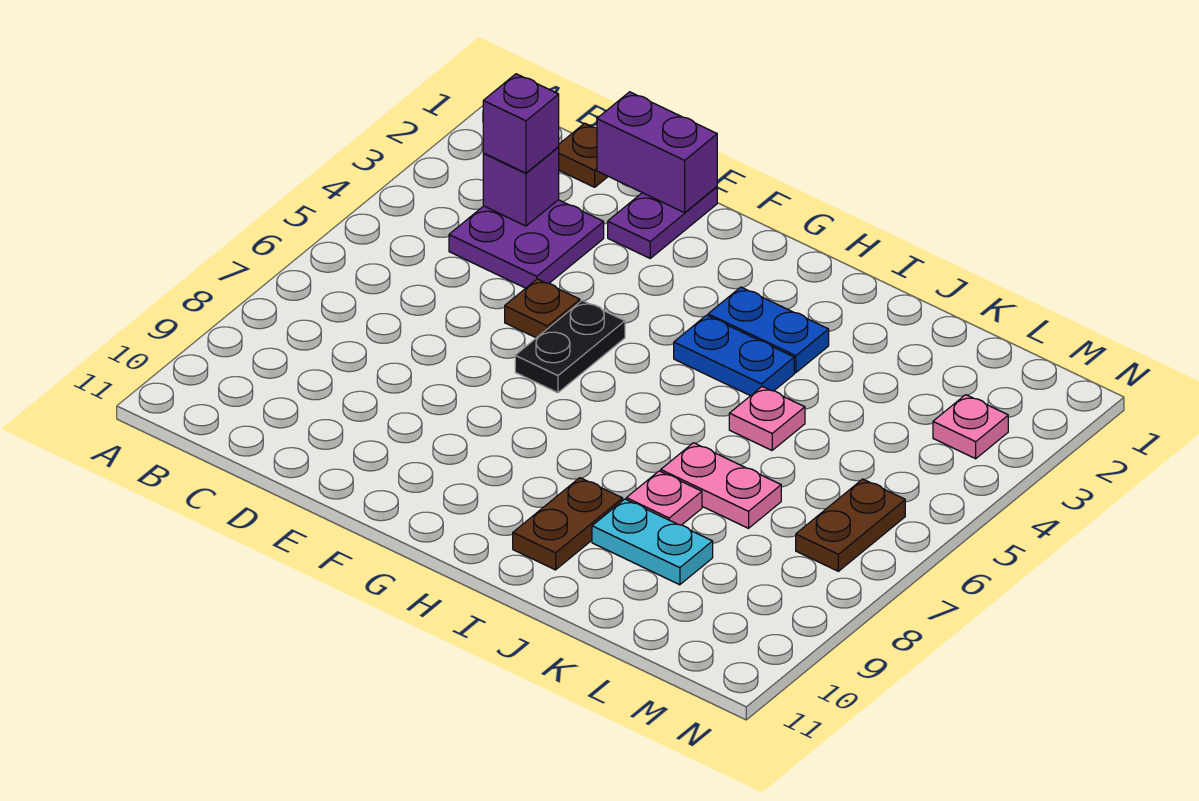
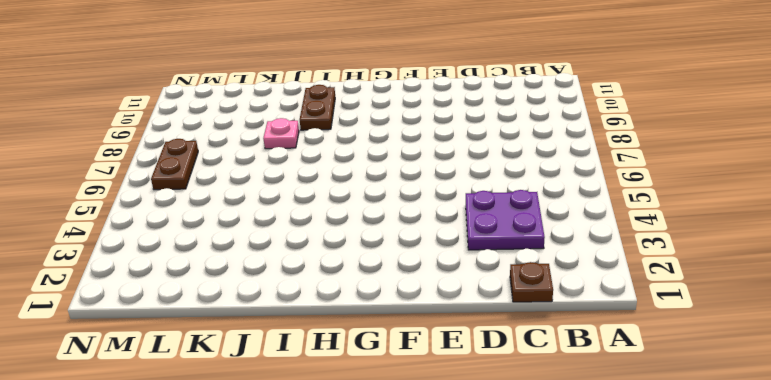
none -> purple plate E1:E2 level 1
none -> brown plate E5 level 1
none -> black plate F5:F6 level 1

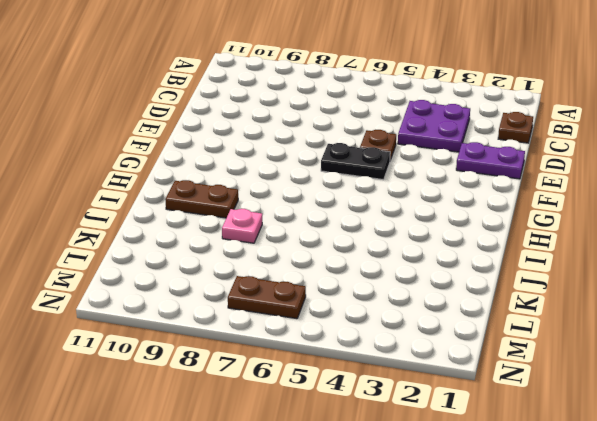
none -> blue plate H3:I3 level 1
none -> blue plate H4:I4 level 1
none -> pink plate J5 level 1

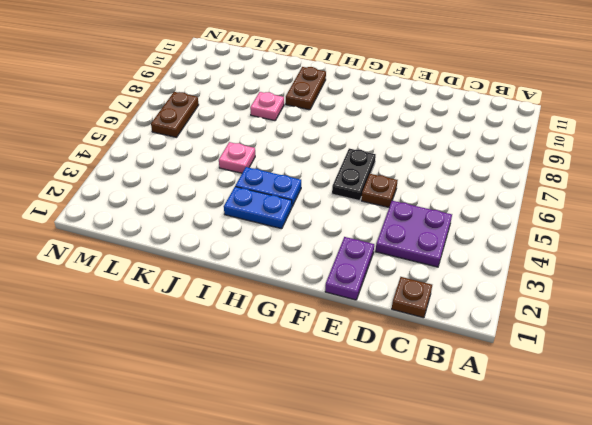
none -> pink plate J7:K7 level 1
none -> cyan plate J9:K9 level 1
none -> pink plate M3 level 1

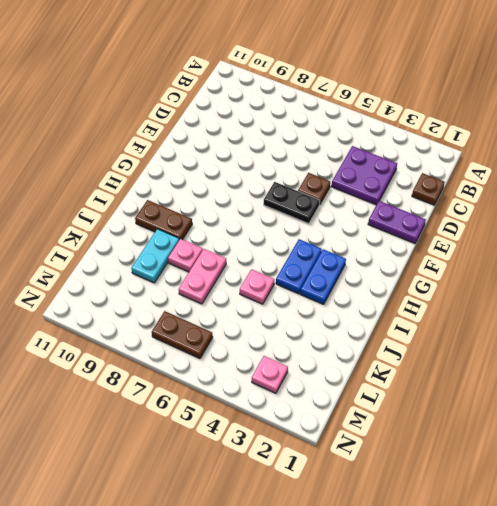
none -> purple brick C3 level 2
none -> purple brick D1:E1 level 2
none -> purple brick C3 level 3

